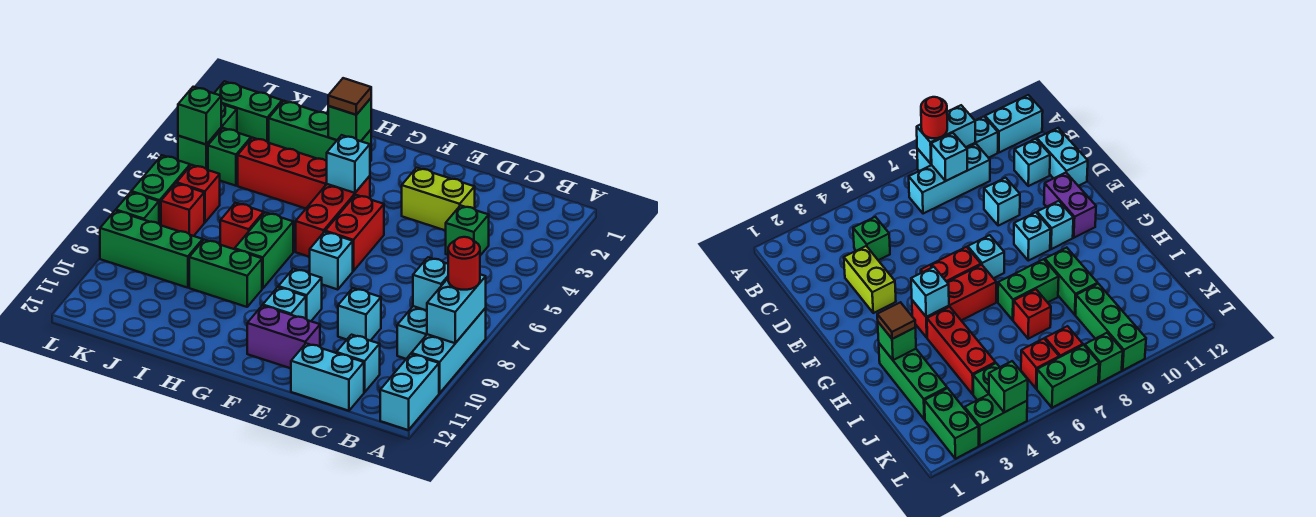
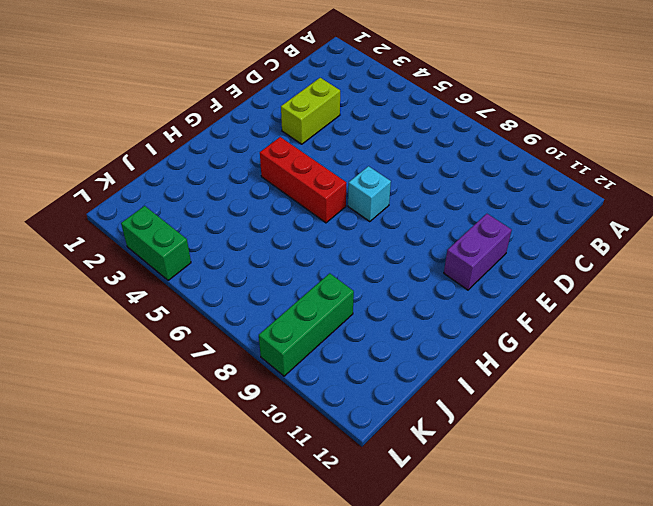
none -> cyan brick A8:A10 level 1
none -> cyan brick A11:A12 level 1
none -> cyan brick B7:B9 level 1
none -> green brick C4 level 1

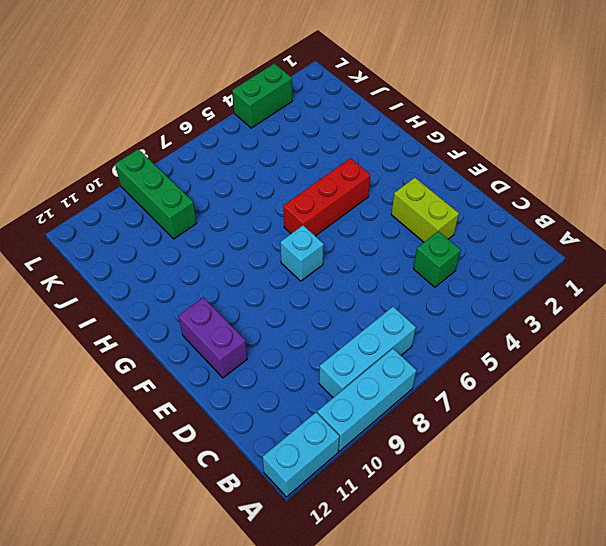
none -> cyan brick C11 level 1
none -> cyan brick C12:D12 level 1
none -> cyan brick D9 level 1
none -> red brick F5:F6 level 1

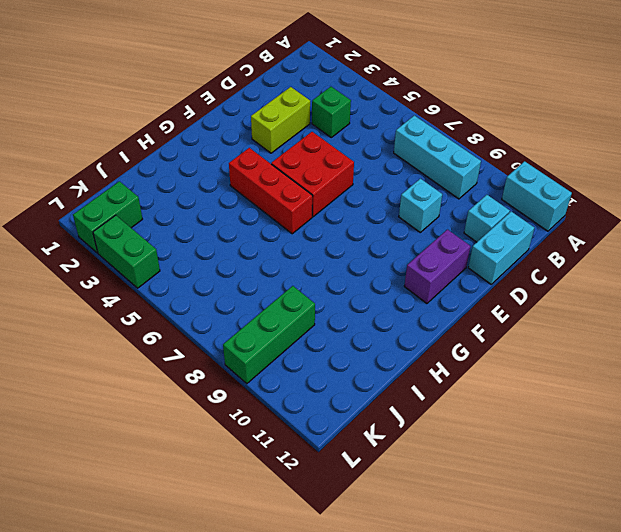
red brick E5:F6 level 1 -> red brick F5:F6 level 1
none -> cyan brick A8:A10 level 1
none -> cyan brick F7 level 1
none -> cyan brick F9 level 1
none -> cyan brick F10 level 1

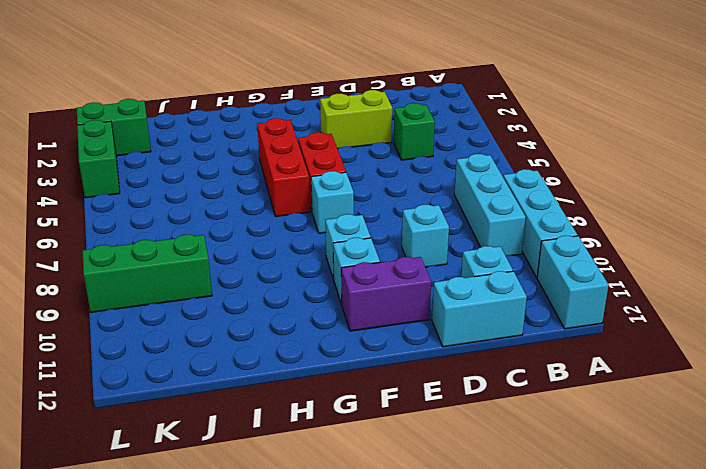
none -> green brick H2:J2 level 1
none -> red brick H4:J4 level 1
none -> green brick H7:H8 level 1
none -> green brick H9:I9 level 1

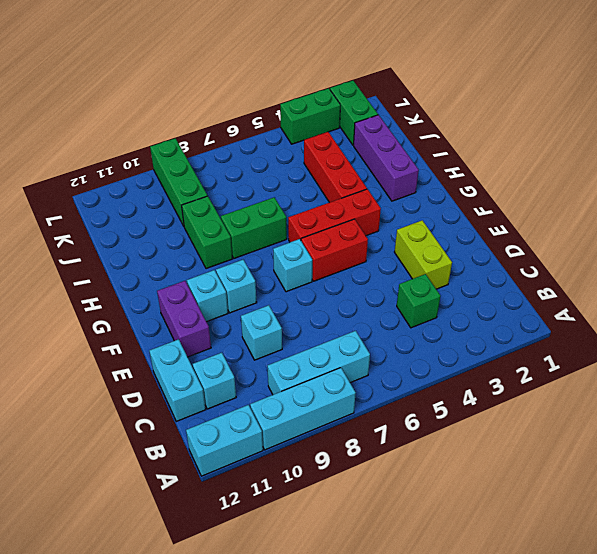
purple brick H2:J2 level 1 -> green brick H2:J2 level 1
none -> red brick I7 level 1
none -> green brick K4 level 1
none -> red brick K6 level 1
none -> red brick K7 level 1

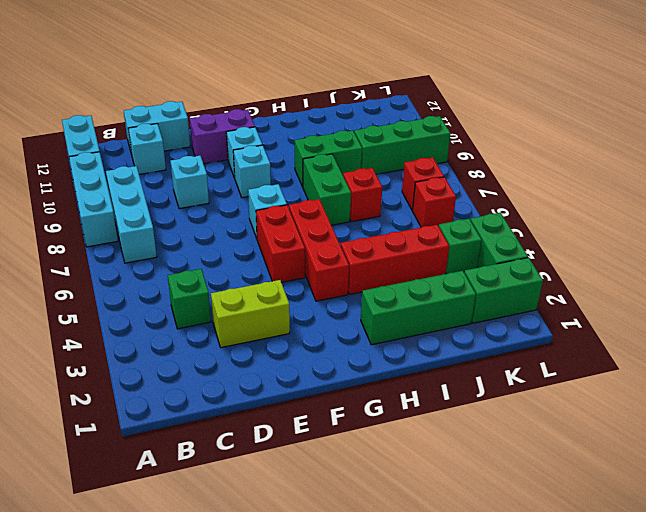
none -> green brick L6:L7 level 1
none -> green brick L8 level 1
none -> cyan brick A8:A9 level 2
none -> cyan brick B8 level 2

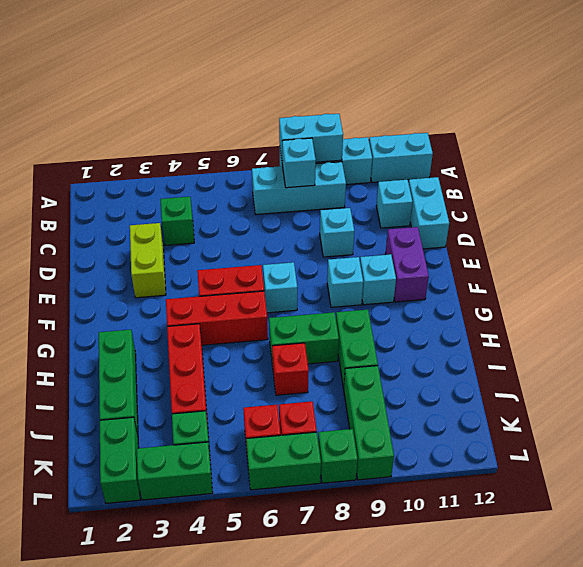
none -> cyan brick G4 level 2
none -> green brick H2 level 2
none -> green brick L4 level 2
none -> red round brick A8 level 3

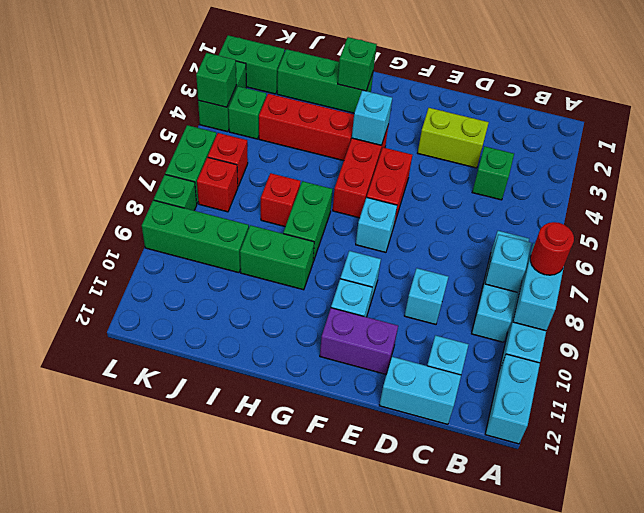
none -> brown tile H2 level 3

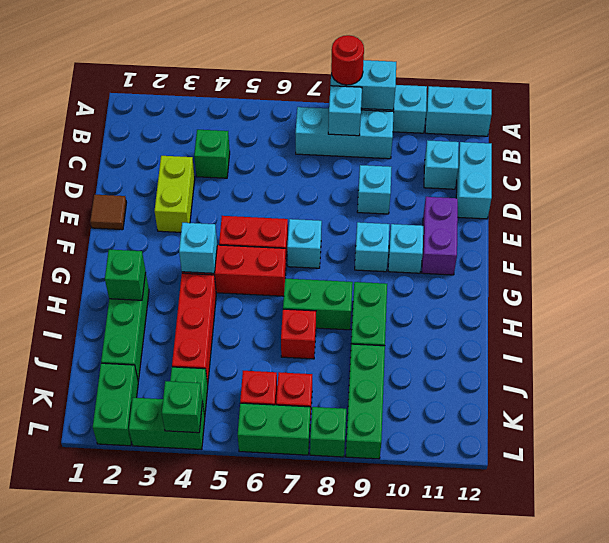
brown tile E1 level 1 -> brown tile H2 level 3

